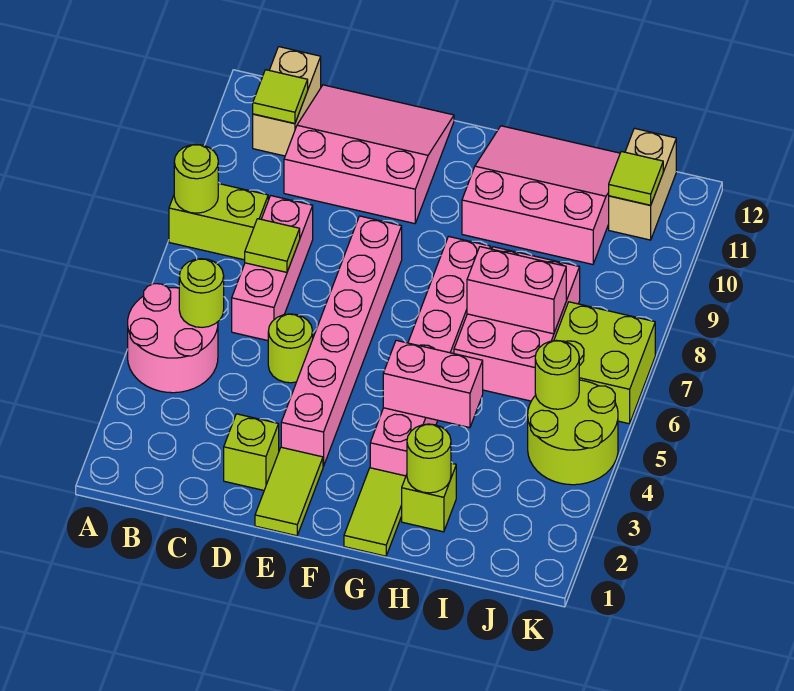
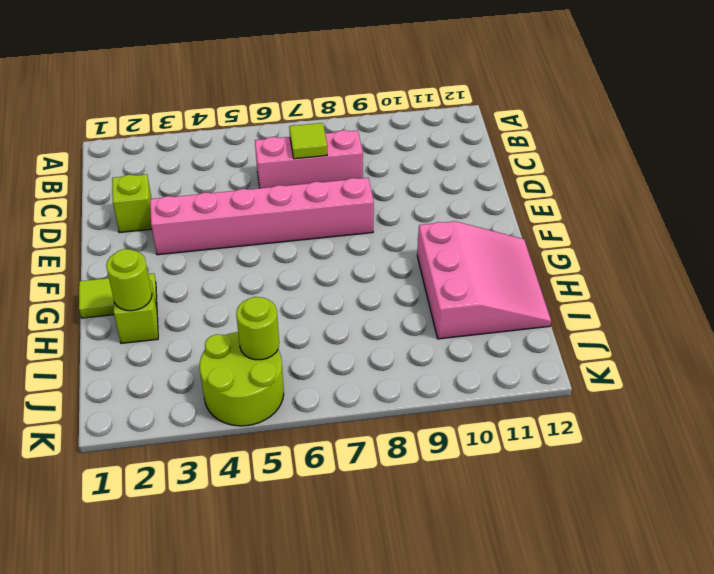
none -> pink round brick A4:B5 level 1
none -> lime brick A8:B8 level 1
none -> tan brick B11:B12 level 1

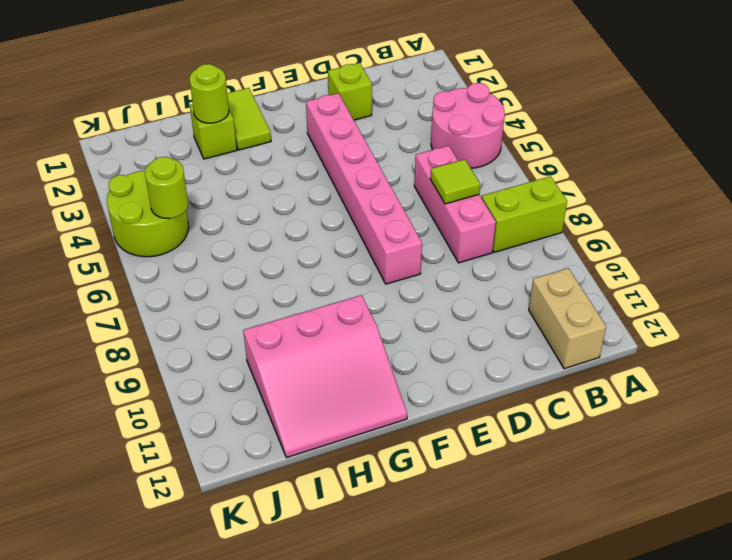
none -> pink slope C10:E12 level 1 top 10
none -> lime round brick D5 level 1
none -> lime tile E1:E2 level 1

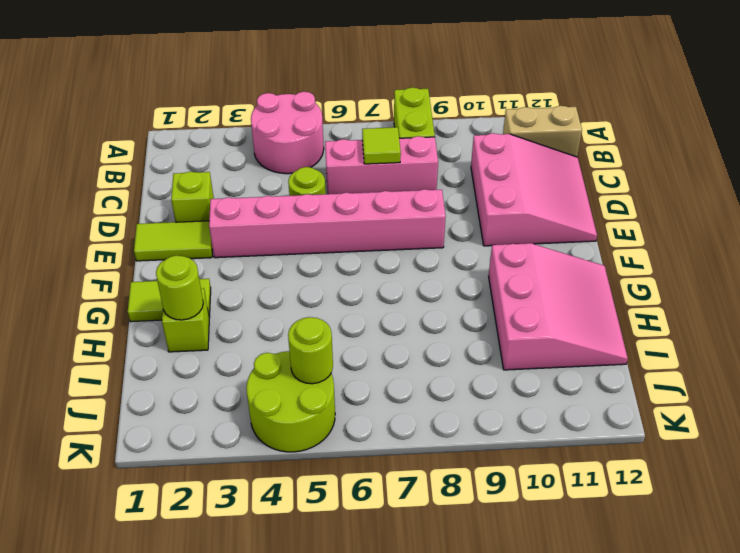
none -> pink brick G3:G8 level 1
none -> pink brick H6:I8 level 1
none -> lime brick J6:K7 level 1

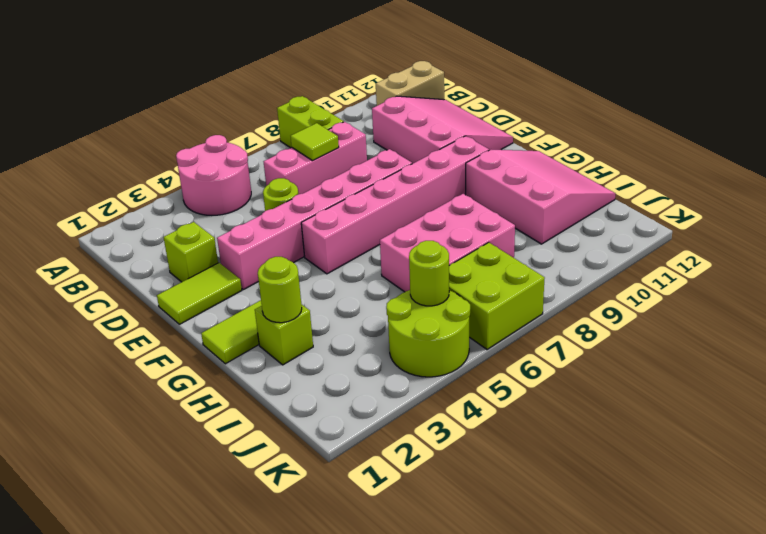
pink brick F5:F10 level 1 -> pink brick G3:G8 level 1
none -> tan brick J11:J12 level 1
none -> lime round brick A8 level 2
none -> lime round brick B5 level 2

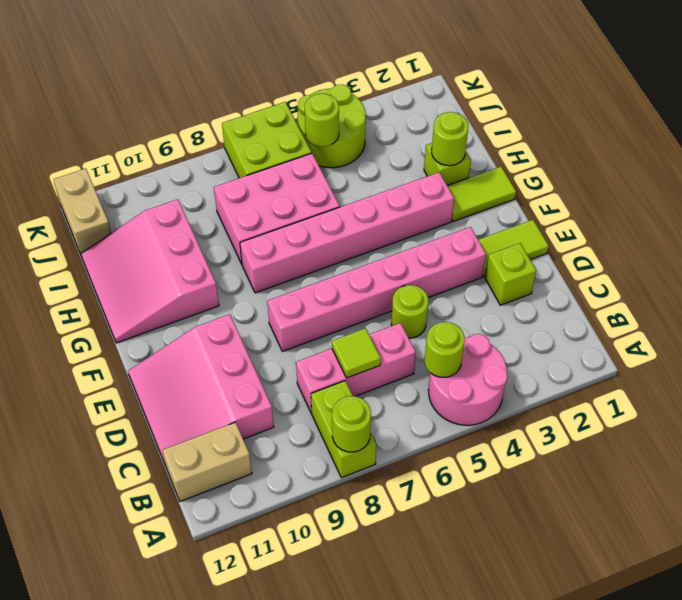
tan brick J12:K12 level 1 -> tan brick J11:J12 level 1
none -> lime tile B11 level 2
none -> pink brick G4:H4 level 2
none -> pink brick H7:I7 level 2

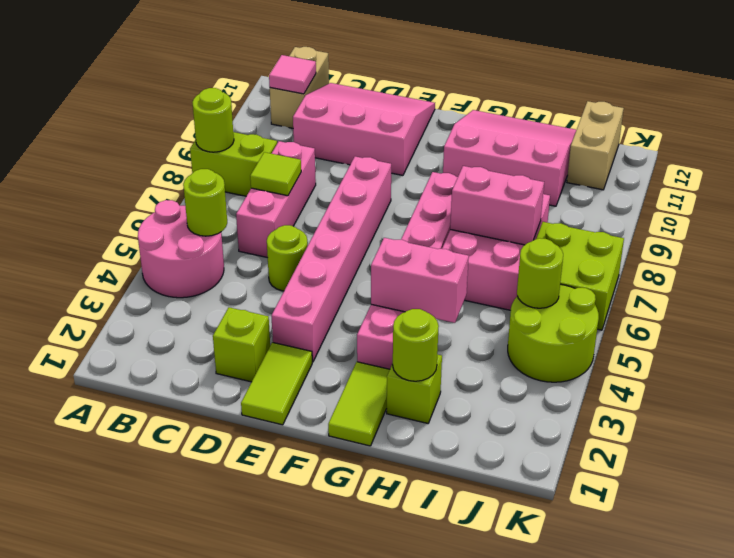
pink tile B11 level 2 -> lime tile B11 level 2
none -> lime tile J11 level 2

